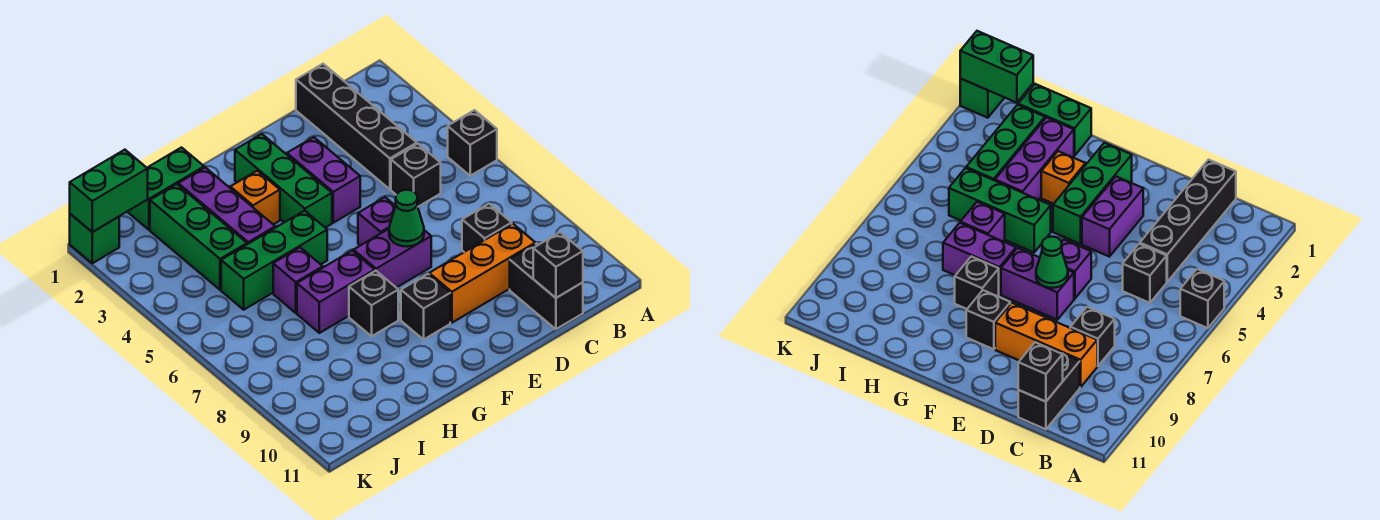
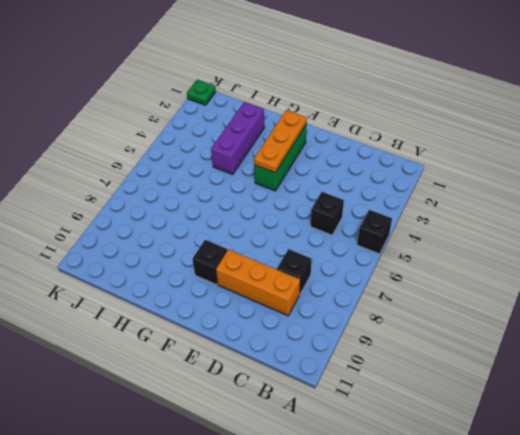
orange plate F2:F4 level 2 -> none
green plate K1 level 1 -> green brick K1 level 1
none -> black brick C1:C4 level 1
none -> black brick C10:C11 level 1
none -> purple brick E3:E4 level 1

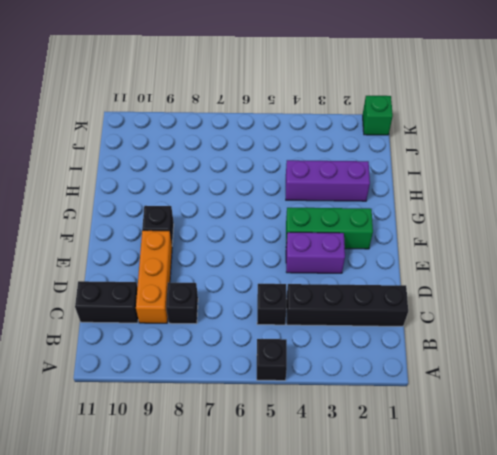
none -> purple brick E6 level 1
none -> purple brick E7:F7 level 1
none -> orange brick G3 level 1

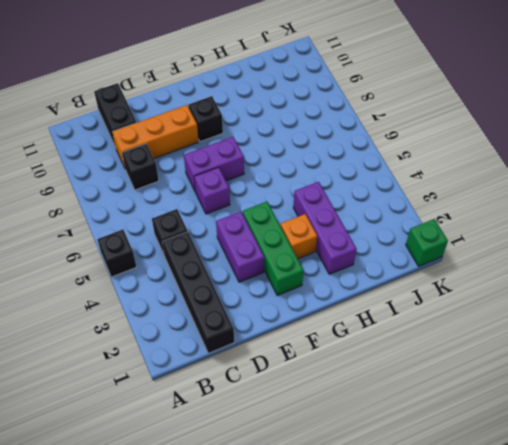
none -> green brick G5:I5 level 1
none -> purple brick G7:H7 level 1
none -> black brick G8 level 1

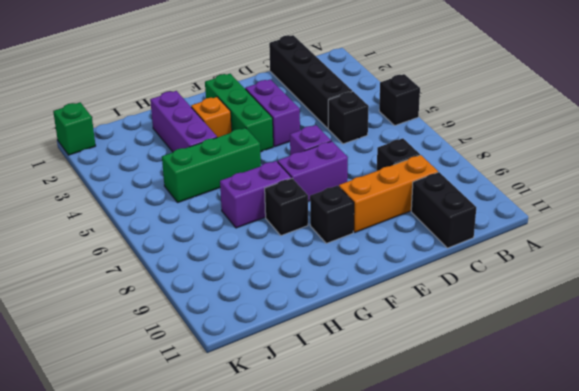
none -> green brick H1:I1 level 1
none -> purple brick H6 level 1
none -> green brick I2:I4 level 1

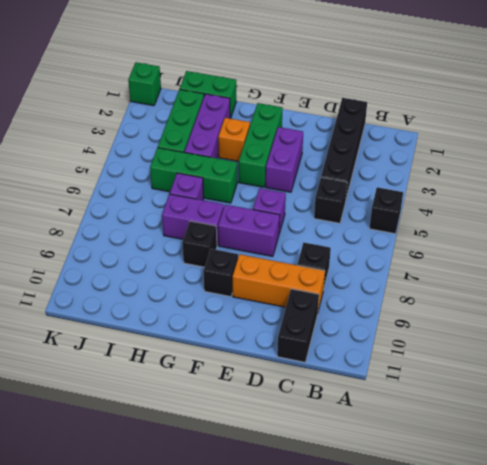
none -> black brick C11 level 2
none -> green cone E7 level 2
none -> green brick J1:K1 level 2

